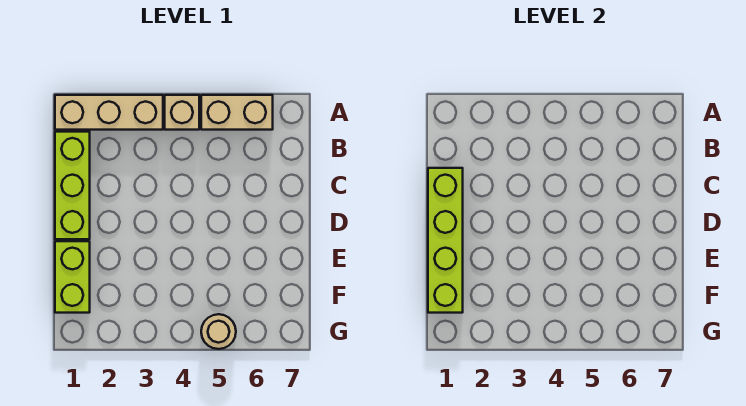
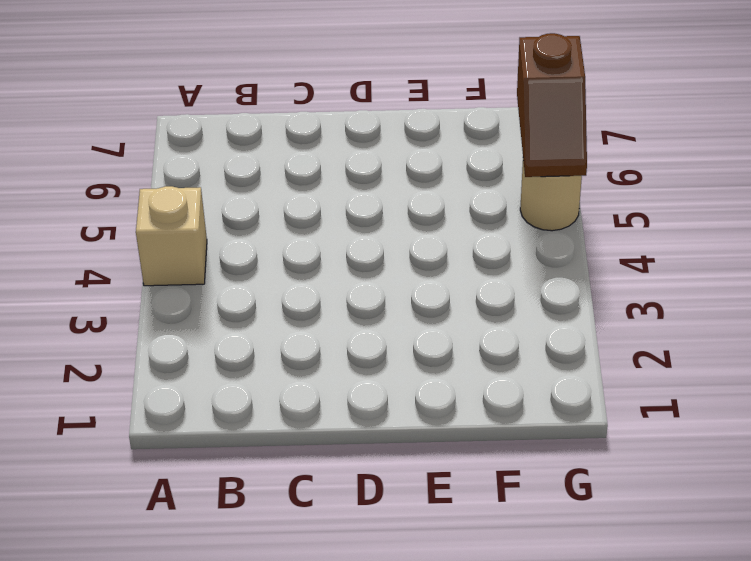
brown slope G5:G6 level 2 top 6 -> none
none -> tan brick A1:A3 level 1
none -> tan brick A5:A6 level 1

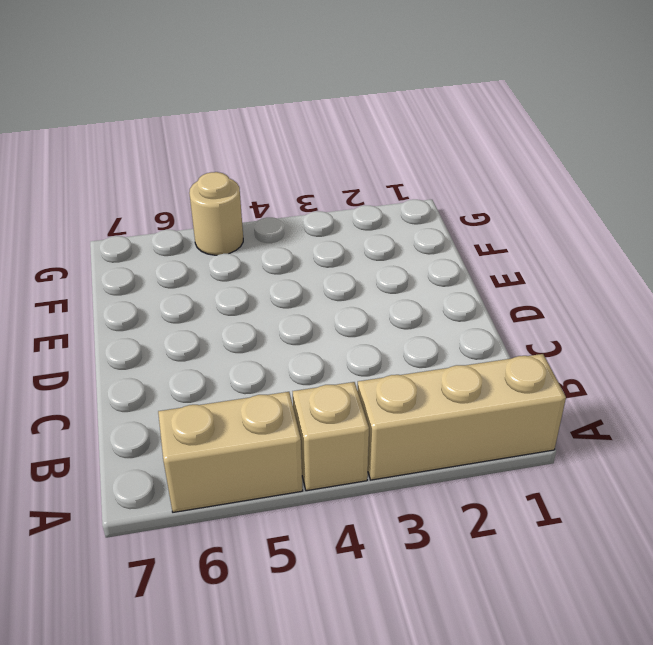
none -> lime brick B1:D1 level 1
none -> lime brick E1:F1 level 1

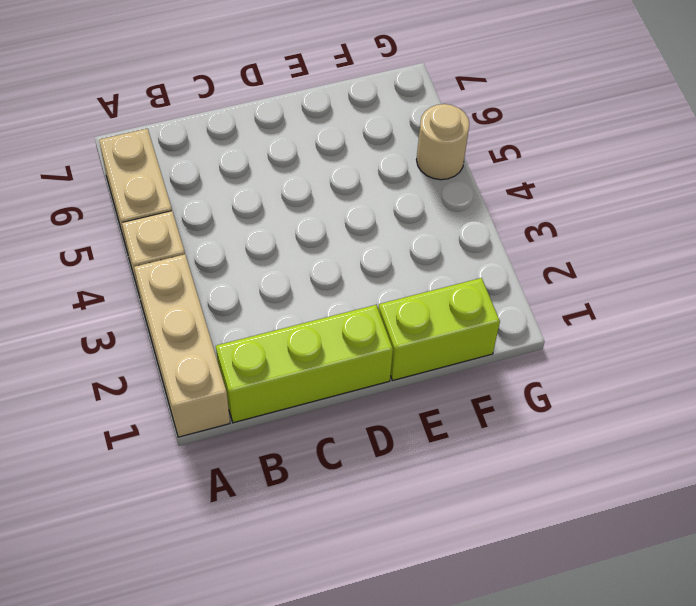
none -> lime brick C1:F1 level 2

